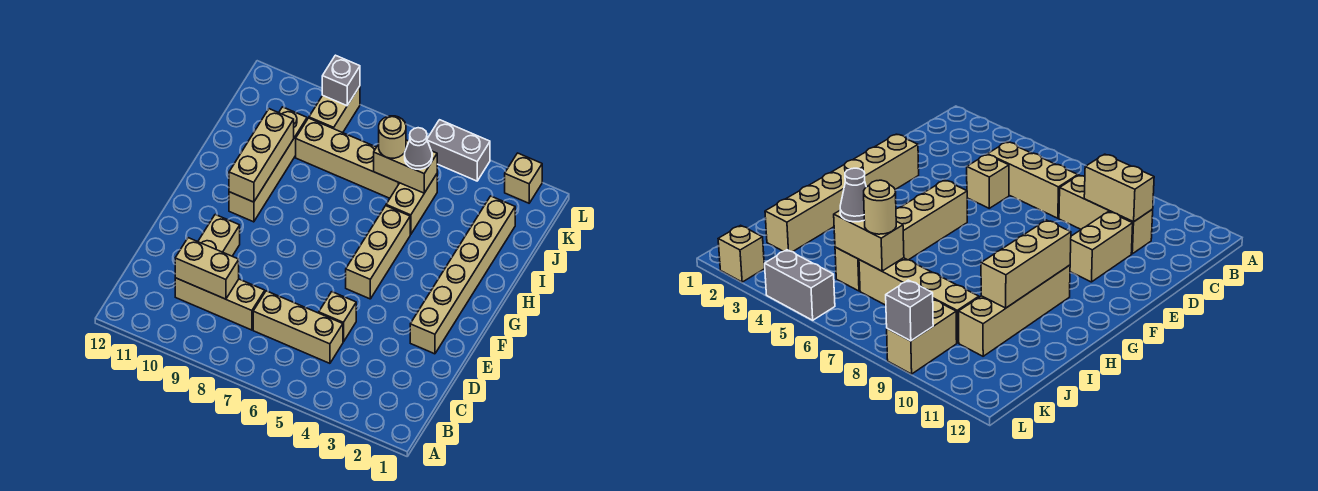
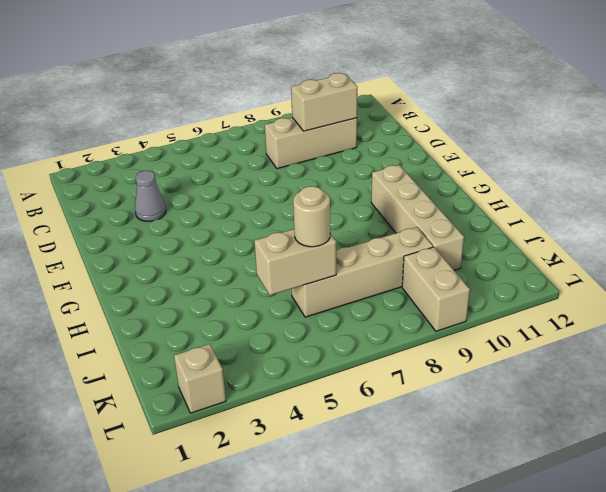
grey cone D3 level 1 -> grey cone J5 level 3
none -> tan brick C5:C7 level 1
none -> tan brick D5 level 1
none -> tan brick D10:E10 level 1

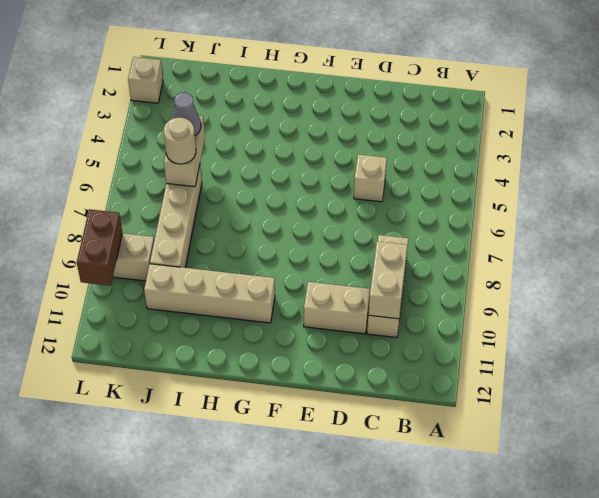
brown brick L9:L10 level 2 -> grey brick L9 level 2
none -> tan brick C5:C7 level 1
none -> tan brick E2:J2 level 1
none -> tan brick F5:H5 level 1

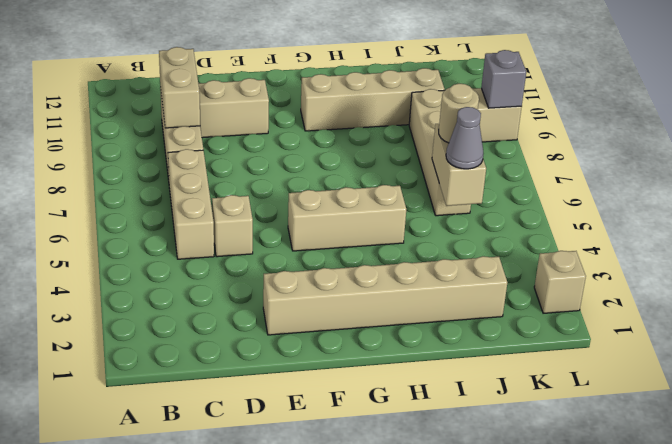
none -> tan brick I5:J5 level 1
none -> grey brick L4:L5 level 1
none -> tan brick G10:I10 level 2

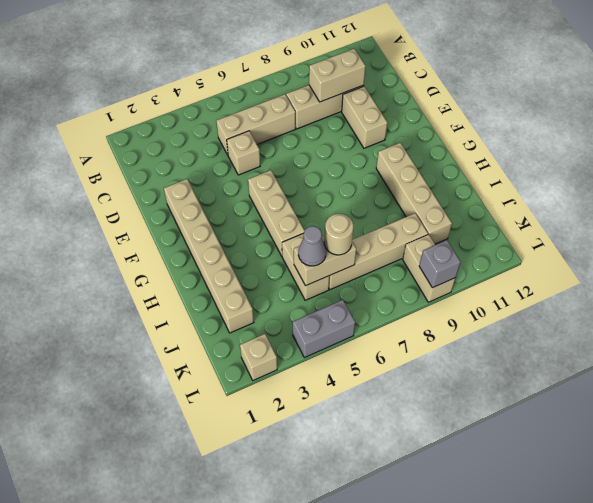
none -> tan brick G10:I10 level 2

